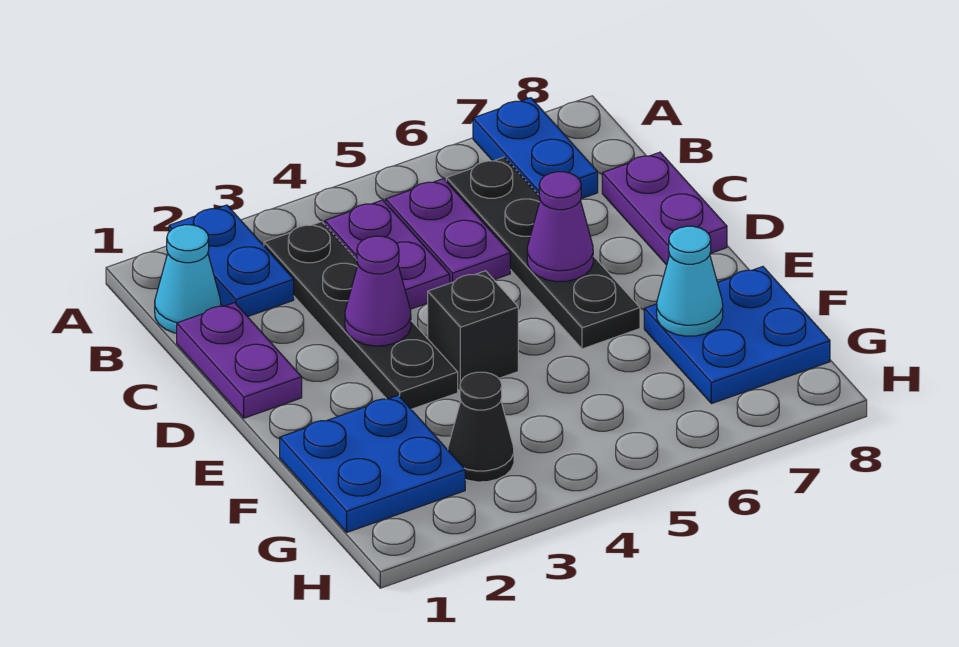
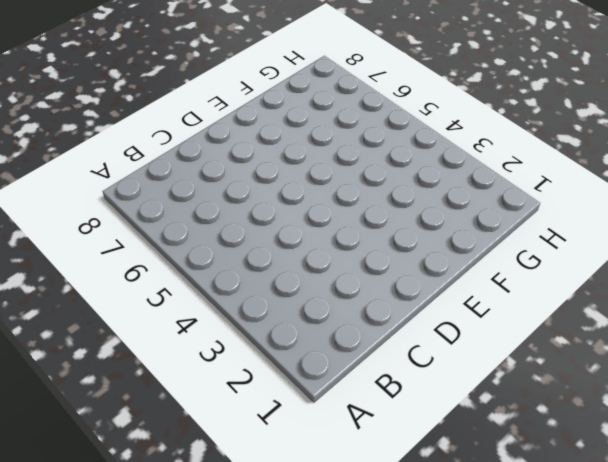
none -> blue plate A2:B2 level 1
none -> blue plate A7:B7 level 1
none -> cyan cone B1 level 1

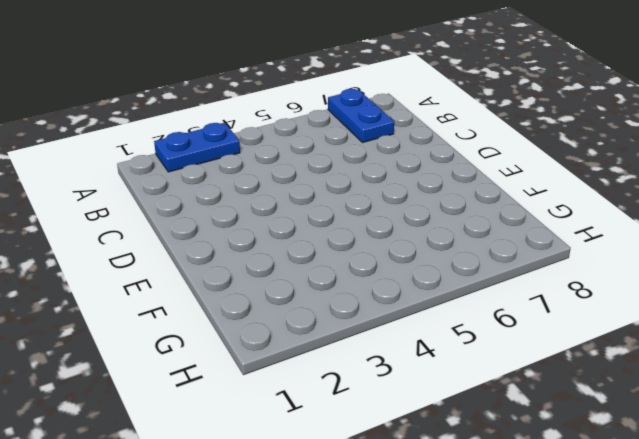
blue plate A2:A3 level 1 -> blue plate A2:B2 level 1
none -> cyan cone B1 level 1
none -> black plate B3:E3 level 1
none -> purple plate B4:C4 level 1

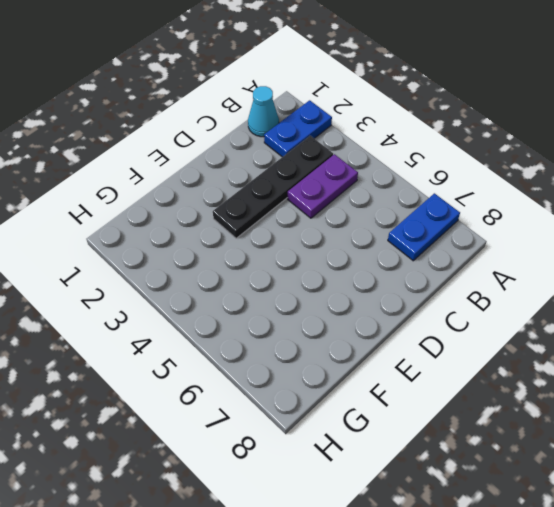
none -> purple plate B5:C5 level 1
none -> black plate B6:E6 level 1
none -> purple plate C1:D1 level 1

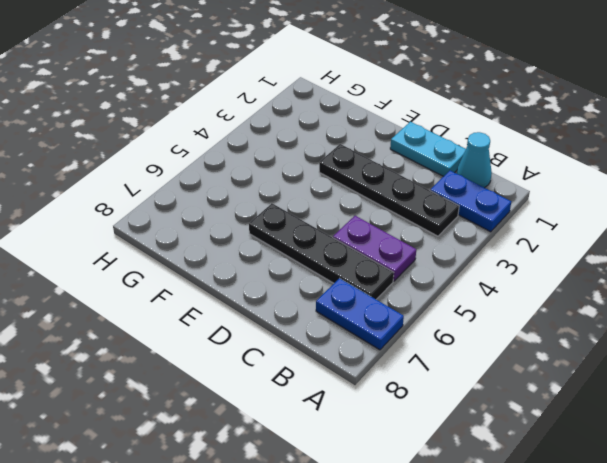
cyan plate C1:D1 level 1 -> purple plate C1:D1 level 1
none -> purple plate B4:C4 level 1
none -> purple plate C8:D8 level 1
none -> black brick E4 level 1

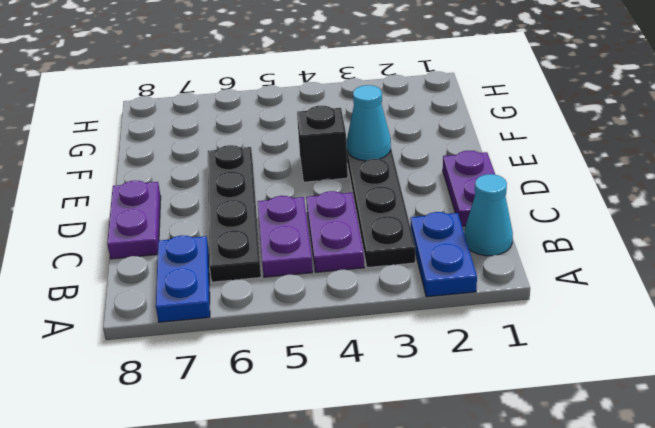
cyan cone E3 level 2 -> cyan cone F7 level 2
none -> blue plate F1:G2 level 1
none -> blue plate F7:G8 level 1
none -> black cone G3 level 1

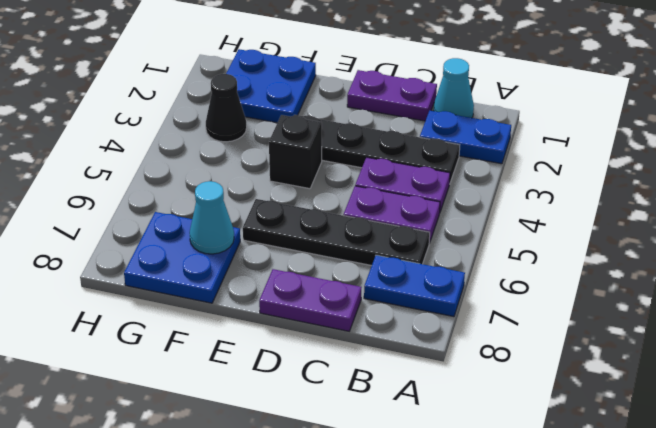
none -> purple cone D3 level 2
none -> purple cone D6 level 2

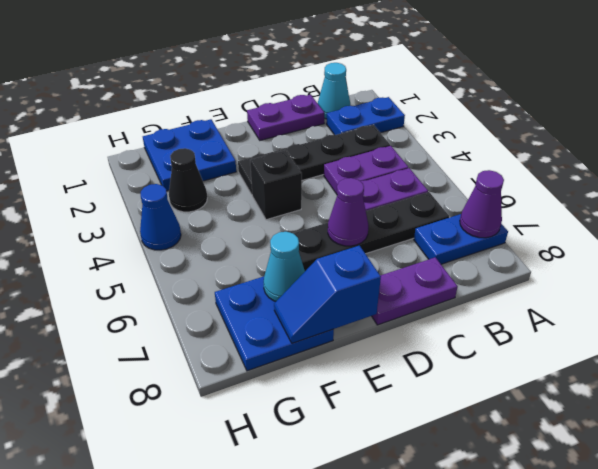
purple cone A7 level 2 -> purple cone D3 level 2
blue slope E8:F8 level 2 top E -> none
blue cone H4 level 1 -> none

